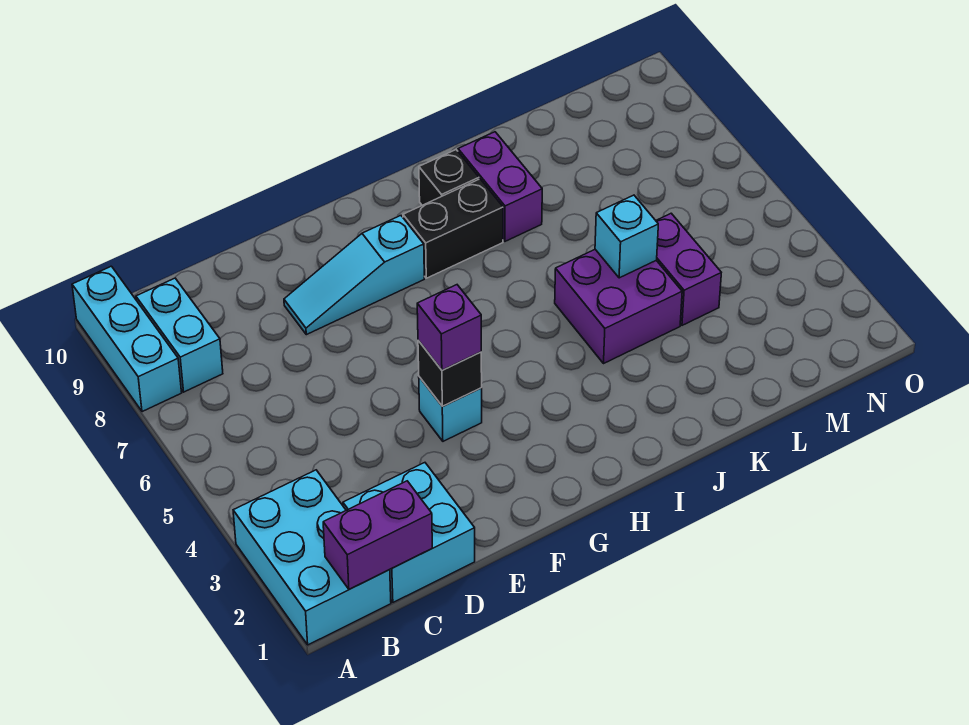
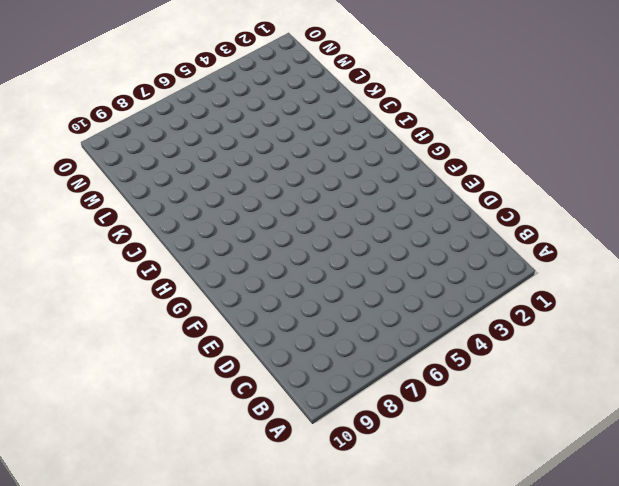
none -> cyan brick A1:B3 level 1
none -> cyan brick A8:A10 level 1
none -> cyan brick B8:B9 level 1

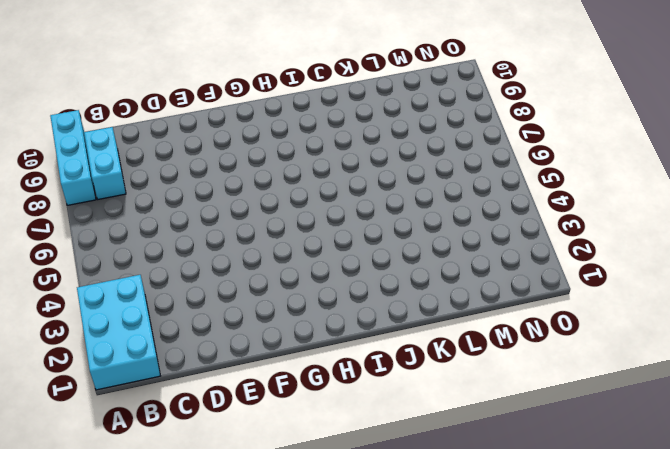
none -> cyan brick C1:D2 level 1
none -> cyan slope E8:G8 level 1 top G
none -> cyan brick F4 level 1

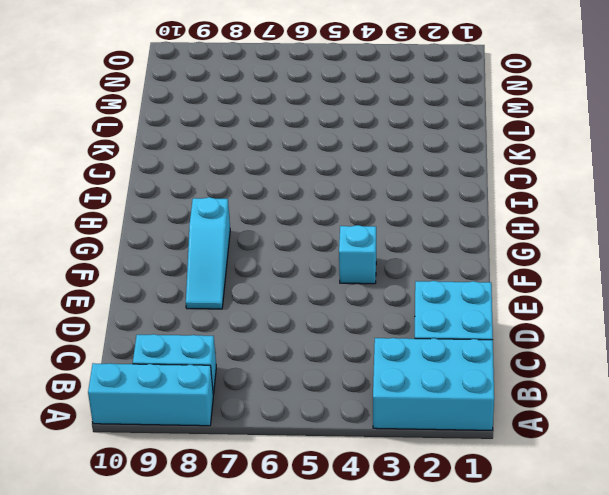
none -> black brick H8:I8 level 1
none -> black brick I9 level 1
none -> purple brick J4:K5 level 1

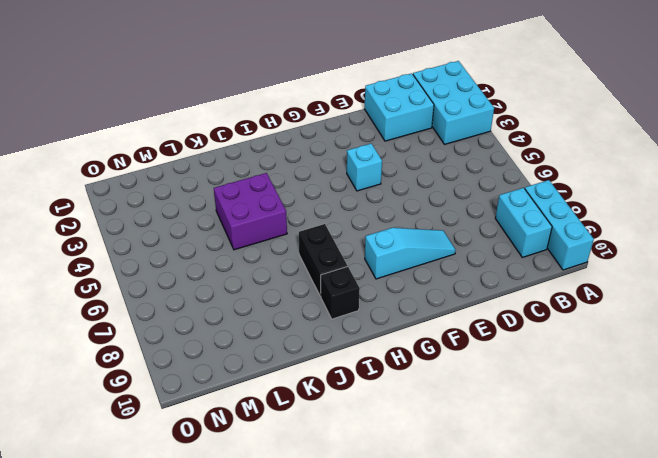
black brick I7:I8 level 1 -> black brick H8:I8 level 1
none -> purple brick J8:J9 level 1
none -> purple brick L4:L5 level 1
none -> purple brick B1:C1 level 2

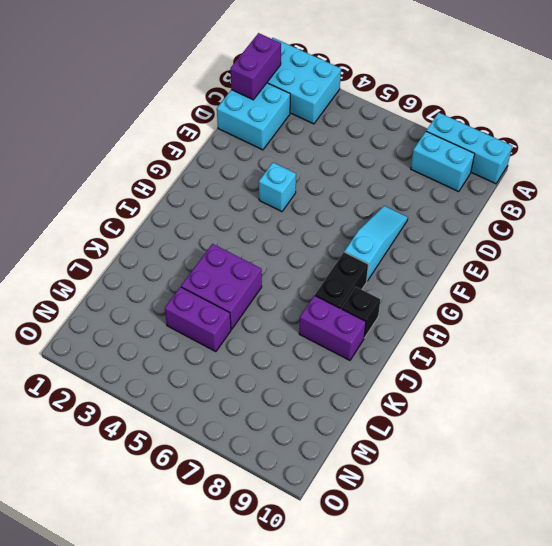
none -> black brick F4 level 2
none -> cyan brick K5 level 2
none -> purple brick F4 level 3

